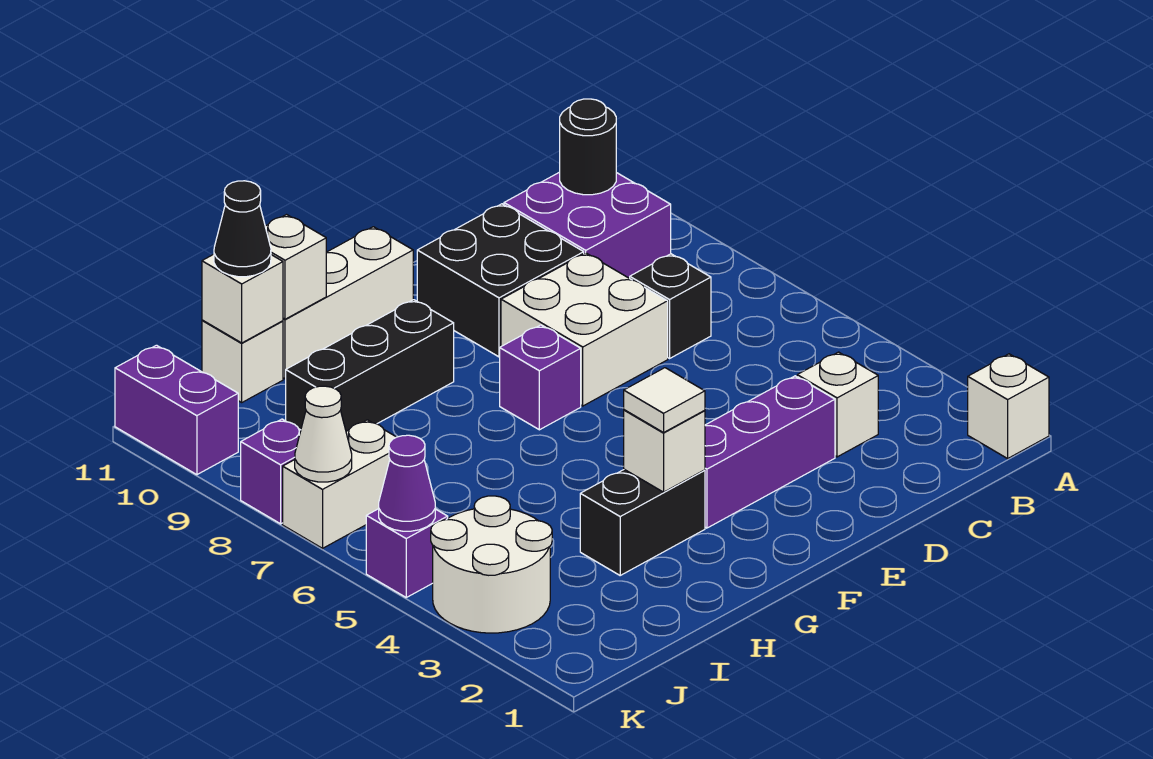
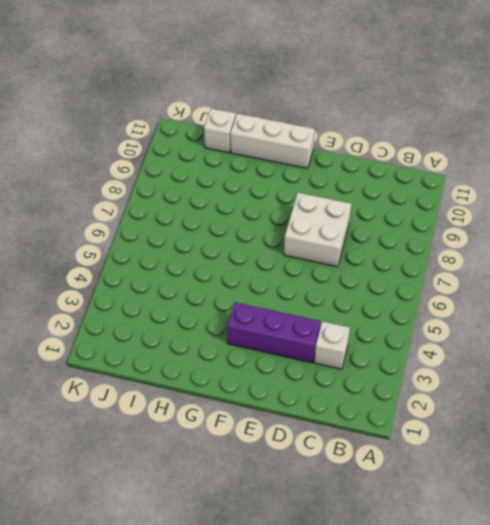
none -> white brick A1 level 1
none -> purple brick B9:C10 level 1
none -> black brick C7 level 1

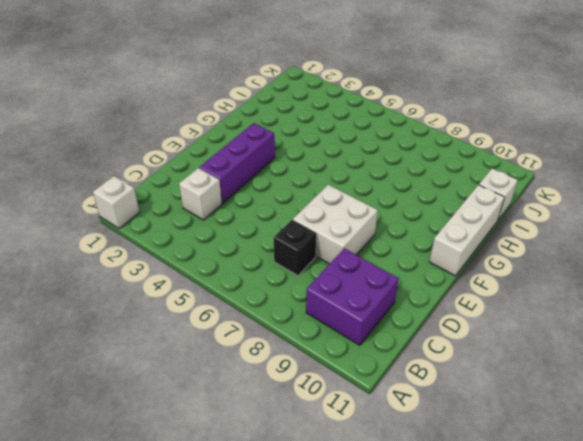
none -> black brick D9:E10 level 1
none -> purple brick F7 level 1
none -> black brick G3:H3 level 1

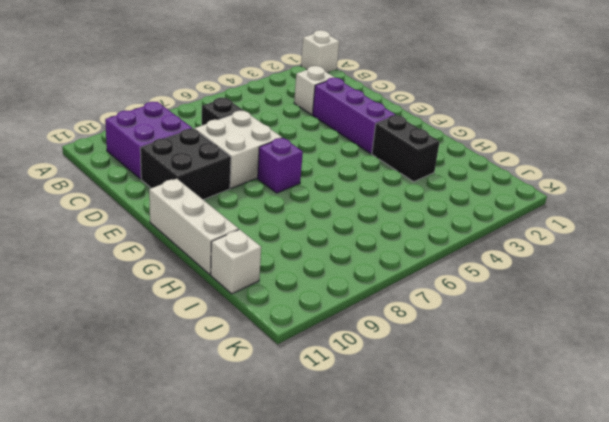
none -> black brick G9:I9 level 1
none -> white round brick J3:K4 level 1
none -> white brick J7:K7 level 1

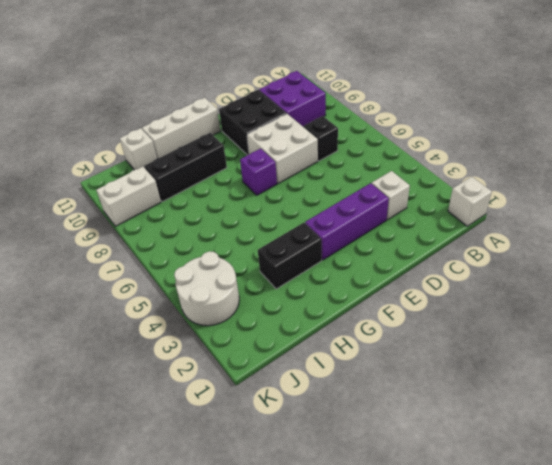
white brick J9:K9 level 1 -> white brick J7:K7 level 1
none -> purple brick K5 level 1
none -> purple brick K8 level 1
none -> purple brick K10:K11 level 1

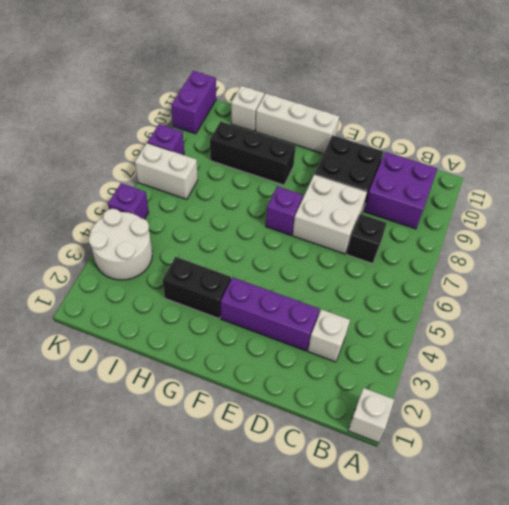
none -> black round brick B10 level 2
none -> white brick G3 level 2
none -> white brick H11 level 2

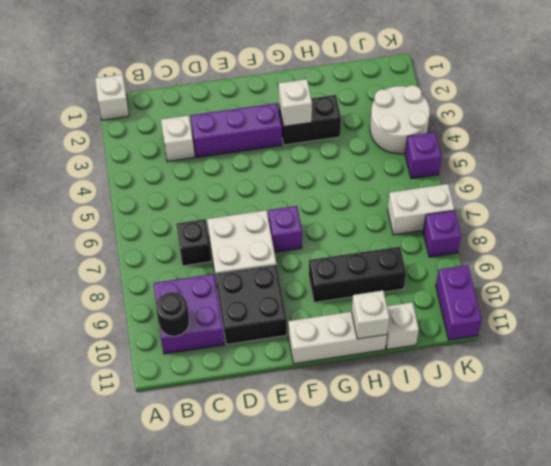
none -> white brick I11 level 2
none -> purple cone K5 level 2
none -> white cone K7 level 2

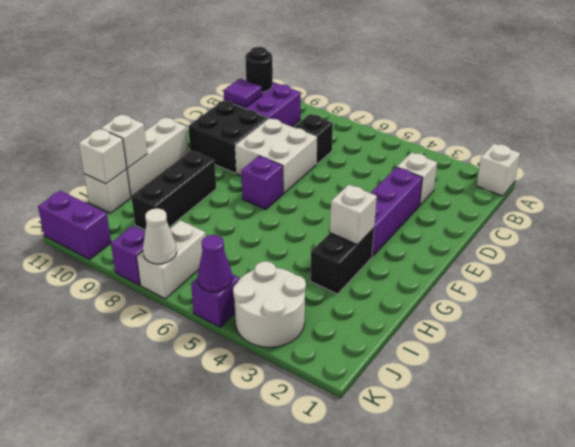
purple tile C10 level 2 -> none
none -> white tile G3 level 3
none -> black cone I11 level 3

